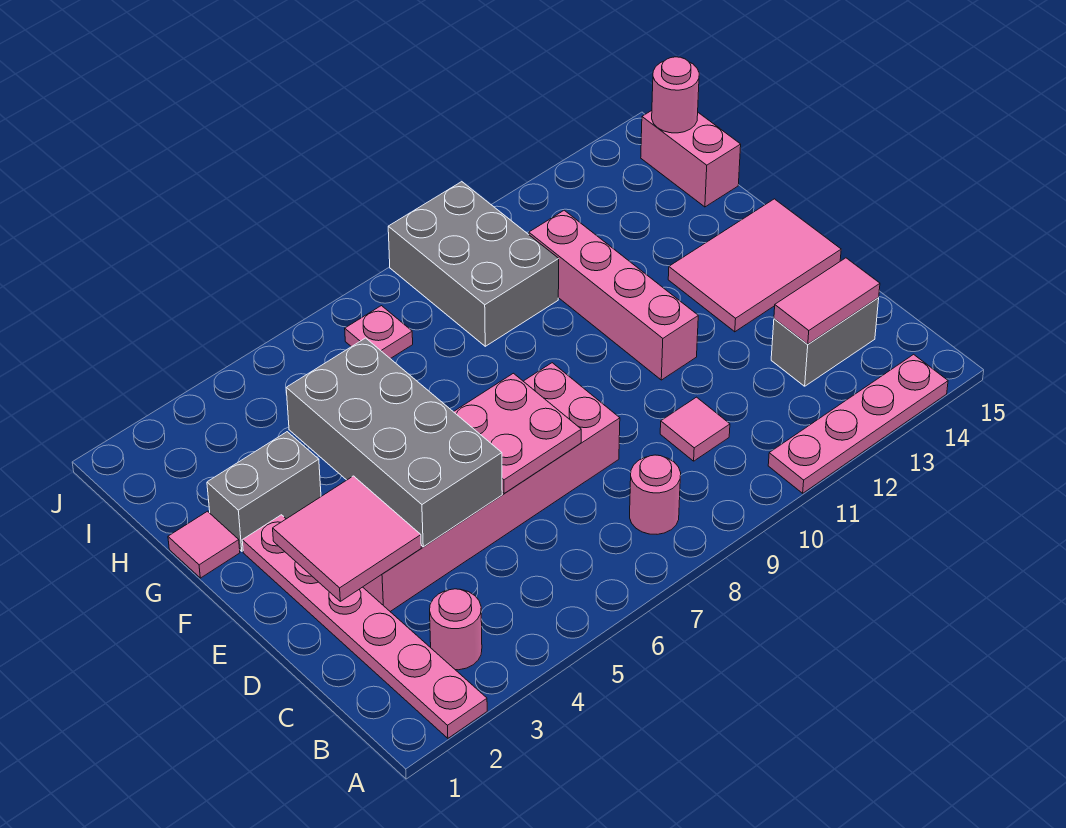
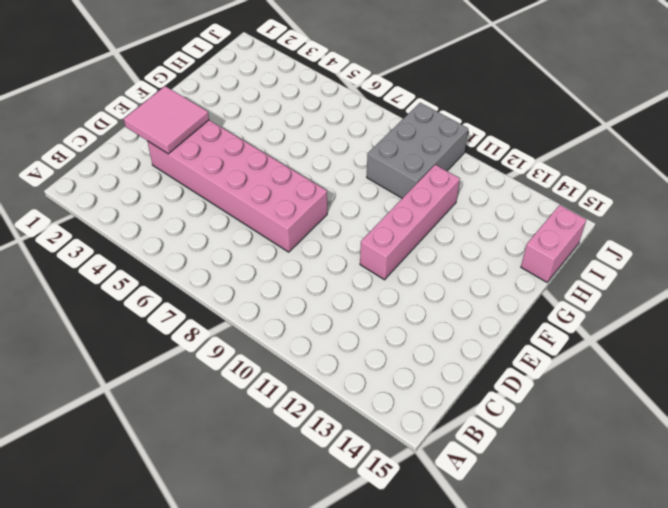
none -> pink plate A2:F2 level 1
none -> pink plate A11:A14 level 1
none -> pink round brick B3 level 1

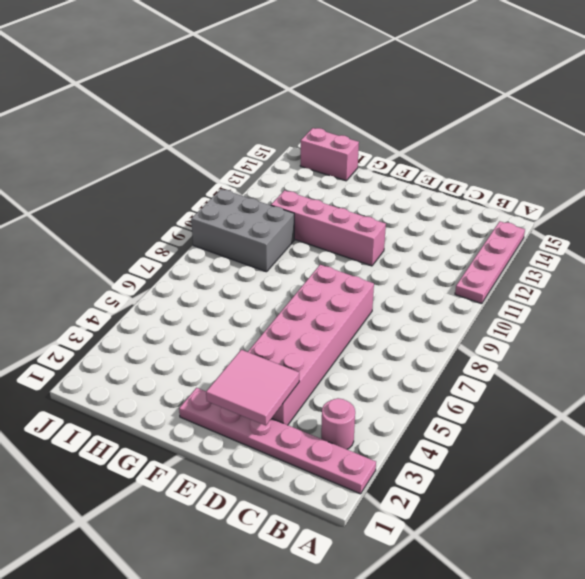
none -> pink round brick B8 level 1
none -> pink tile C10 level 1
none -> grey brick C13:C14 level 1

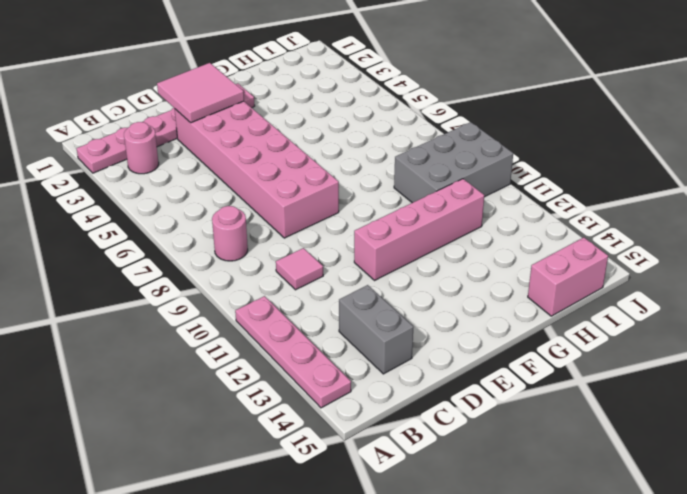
none -> pink tile E13:F15 level 1
none -> pink tile G1 level 1
none -> grey brick G2:G3 level 1

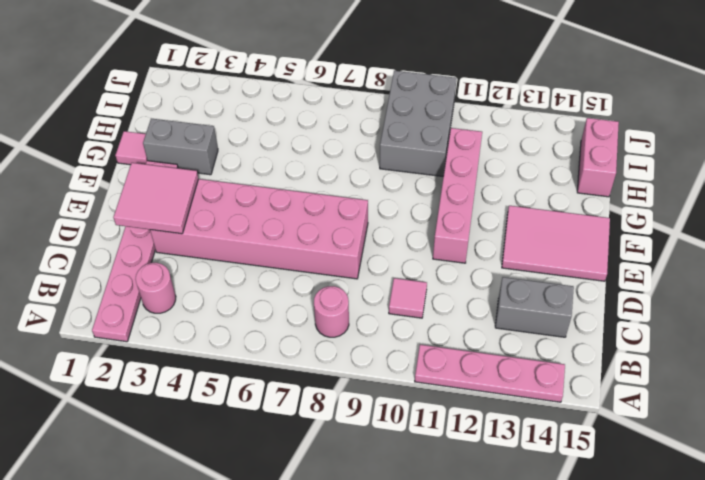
none -> pink plate I7 level 1
none -> pink tile C13:C14 level 2
none -> grey brick D4:G5 level 2

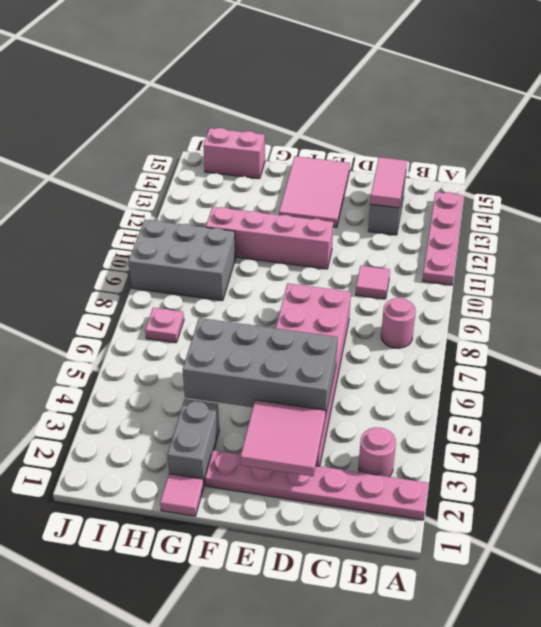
none -> pink plate D6:E7 level 2
none -> pink round brick I15 level 2

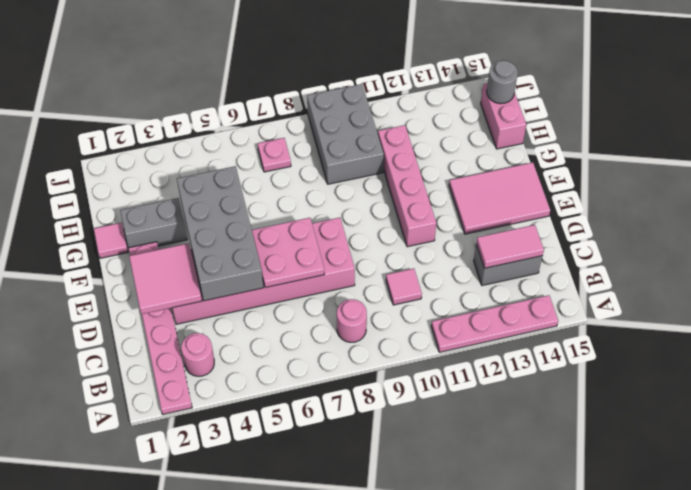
grey round brick I15 level 2 -> pink round brick I15 level 2

